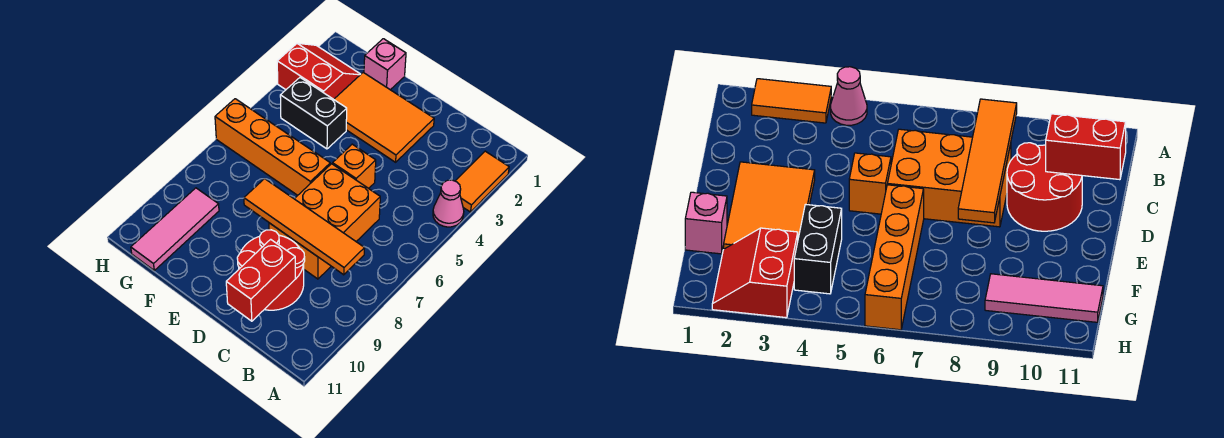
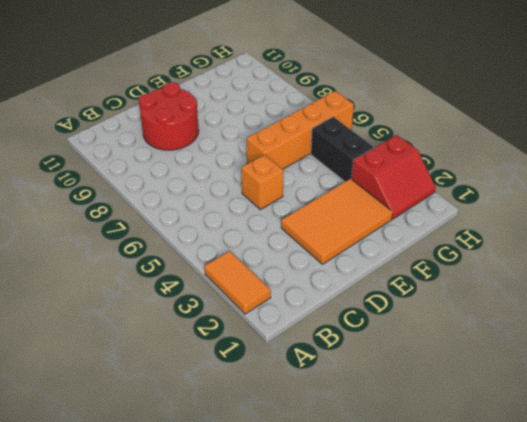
black brick G4:G5 level 1 -> black brick F4:G4 level 1
none -> pink cone A4 level 1
none -> orange brick C6:D8 level 1
none -> pink brick F1 level 1

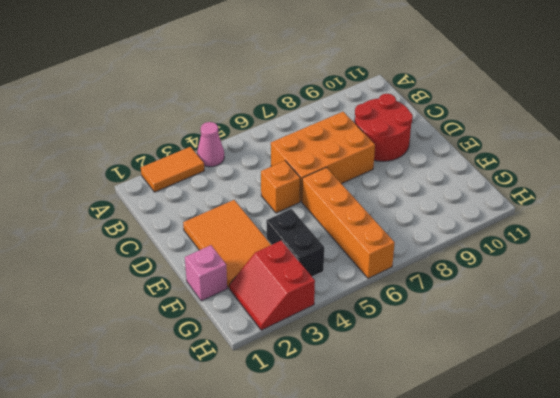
none -> pink tile G9:G11 level 1
none -> orange tile B8:E8 level 2
none -> red brick C10:C11 level 2

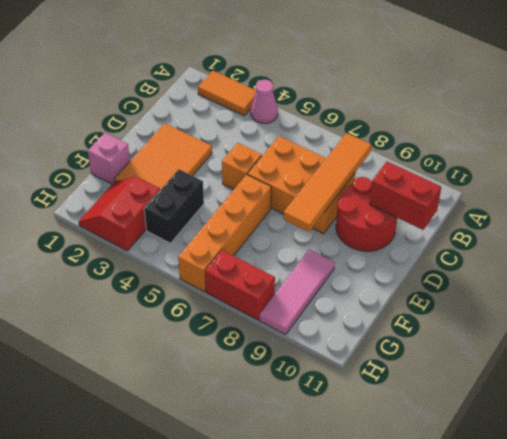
pink tile F9:H9 level 1 -> pink tile G9:G11 level 1
red brick H7:H8 level 1 -> none

